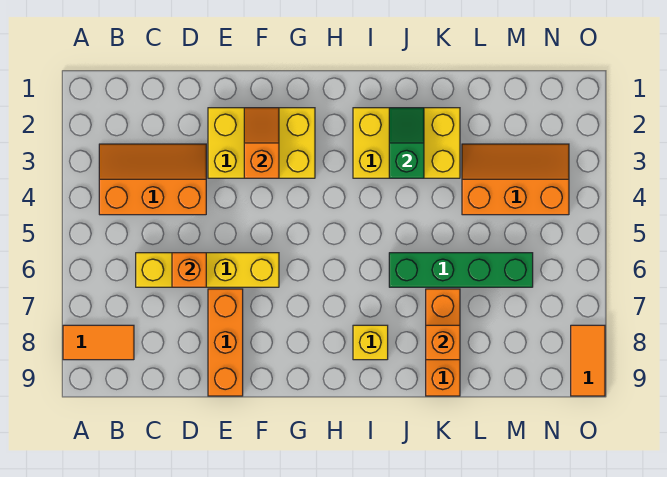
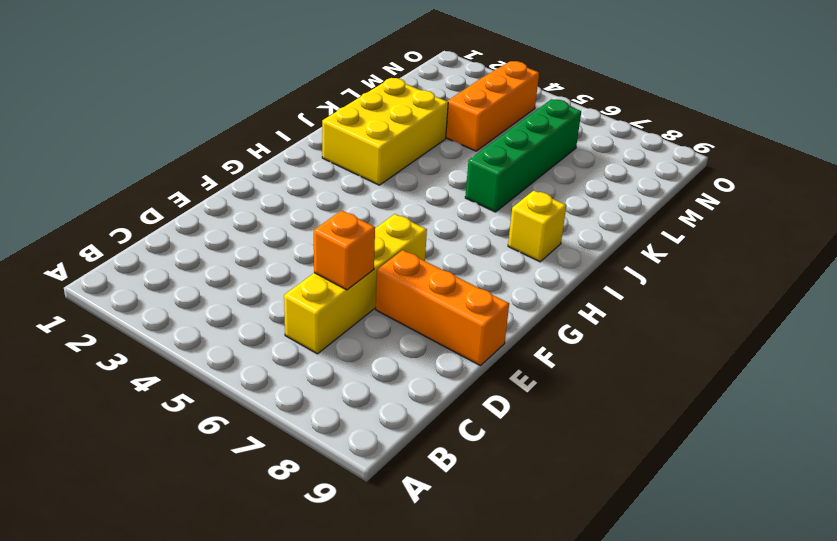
none -> orange tile A8:B8 level 1
none -> orange slope B3:D4 level 1 top 4
none -> yellow brick E2:G3 level 1

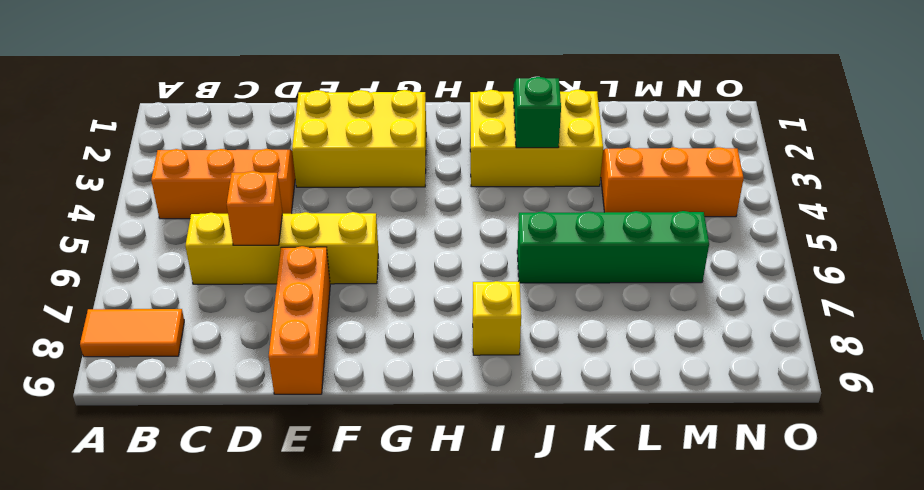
none -> orange brick K7:K9 level 1
none -> orange tile O8:O9 level 1
none -> orange slope F2:F3 level 2 top 3

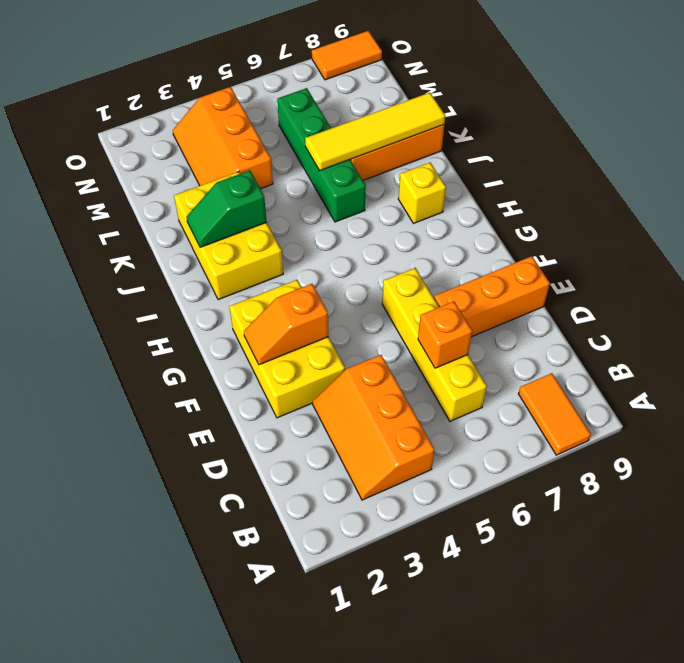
yellow tile K6:K9 level 2 -> orange brick K8 level 2

